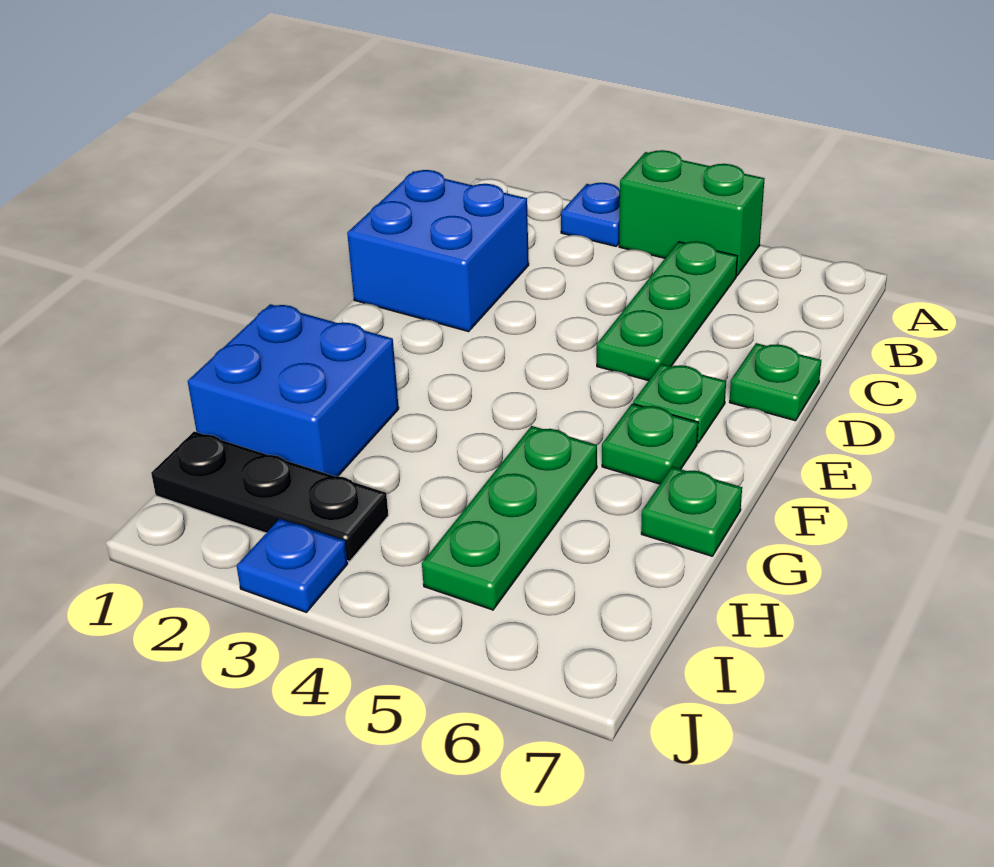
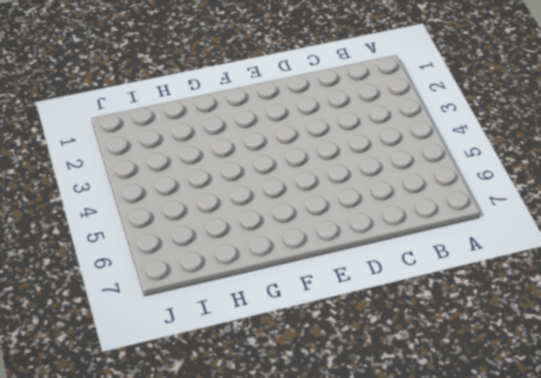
none -> blue plate A3 level 1
none -> green brick A4:A5 level 1
none -> green plate B5:D5 level 1

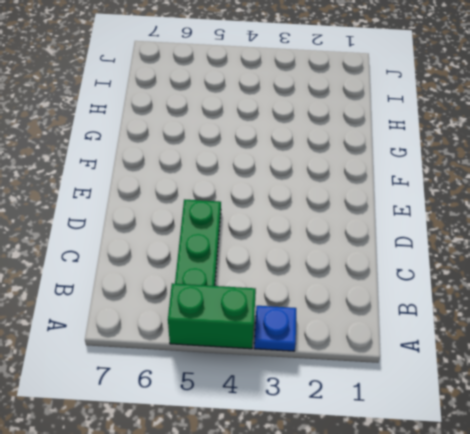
none -> blue brick C1:D2 level 1
none -> green plate D7 level 1
none -> green plate E6 level 1

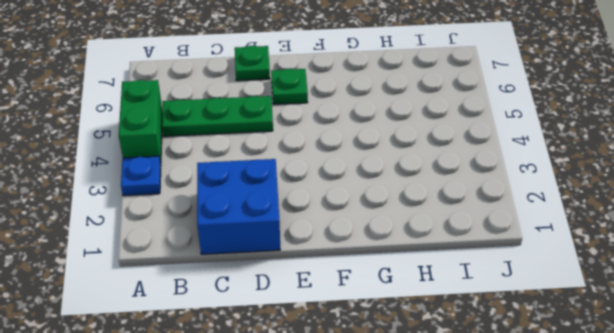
none -> green plate F6 level 1
none -> blue brick G1:H2 level 1
none -> green plate G5:I5 level 1

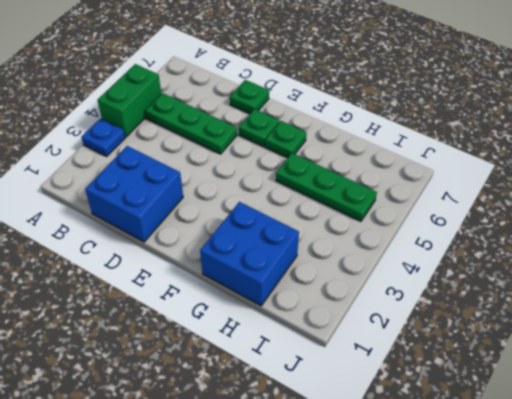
none -> green plate G7 level 1
none -> black plate I1:I3 level 1
none -> blue plate J3 level 1

